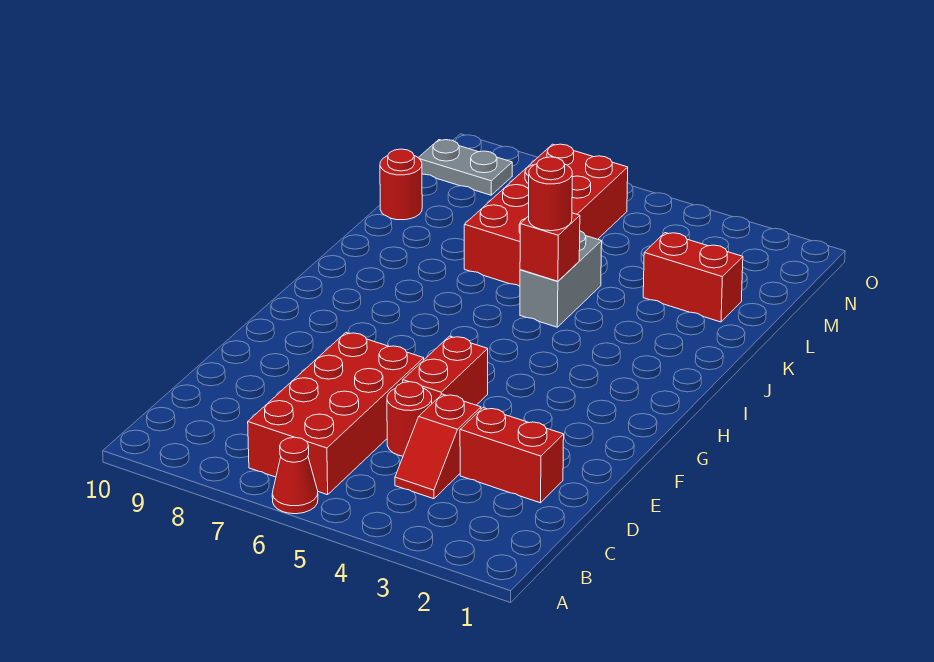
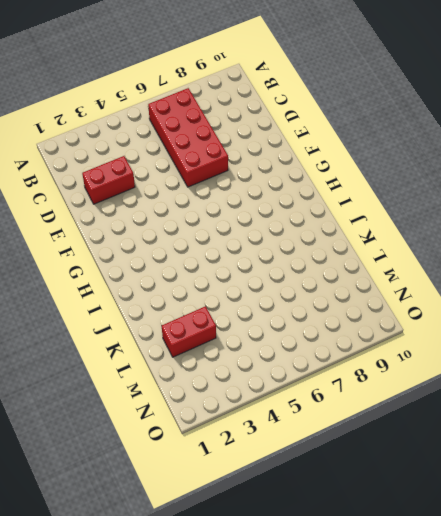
none -> red cone A6 level 1
none -> red slope C4:D4 level 1 top D
none -> red round brick D5 level 1

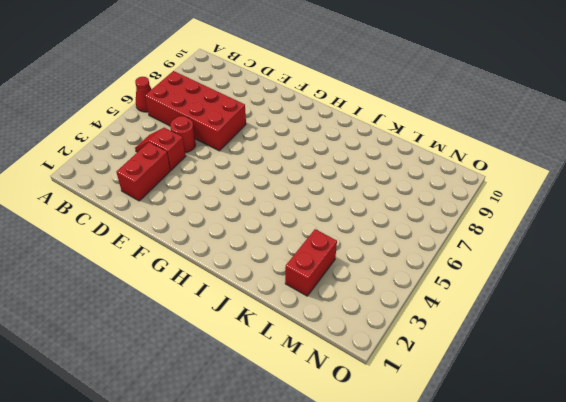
none -> red brick E5:F5 level 1
none -> grey brick J5:K5 level 1
none -> red brick K6:N7 level 1

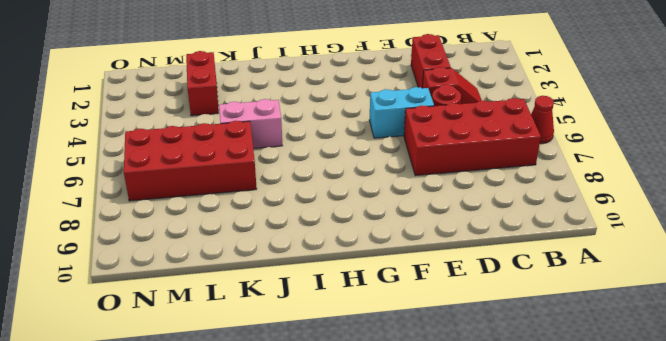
cyan brick E5:F5 level 1 -> red brick E5:F5 level 1
pink brick J5:K5 level 1 -> grey brick J5:K5 level 1
none -> red round brick L10 level 1
none -> grey plate N9:N10 level 1
none -> red brick J5 level 2

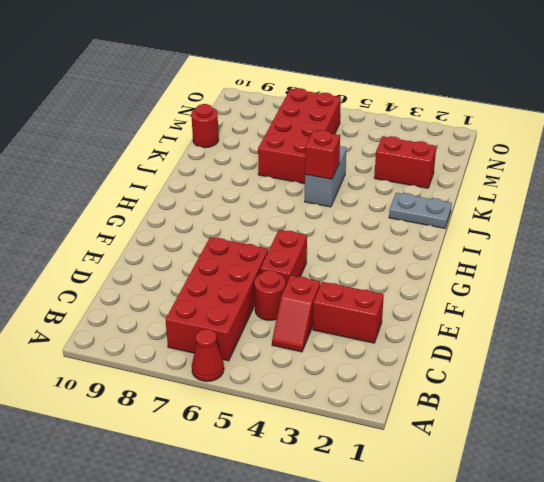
grey plate J1:J2 level 1 -> grey plate N9:N10 level 1
none -> red round brick J5 level 3

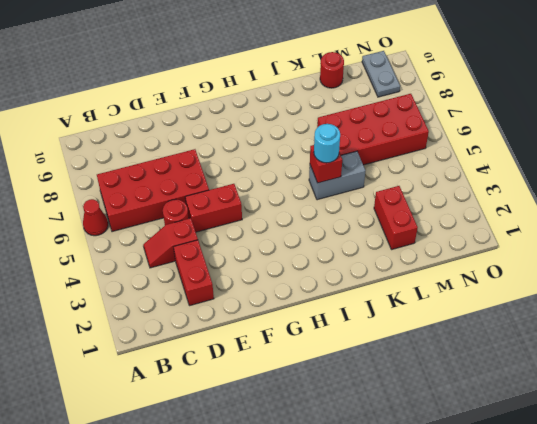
cyan round brick J5 level 3 -> red round brick J5 level 3

